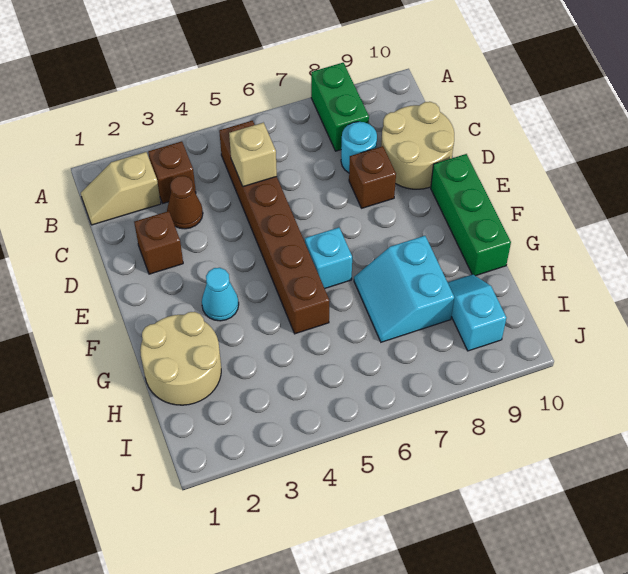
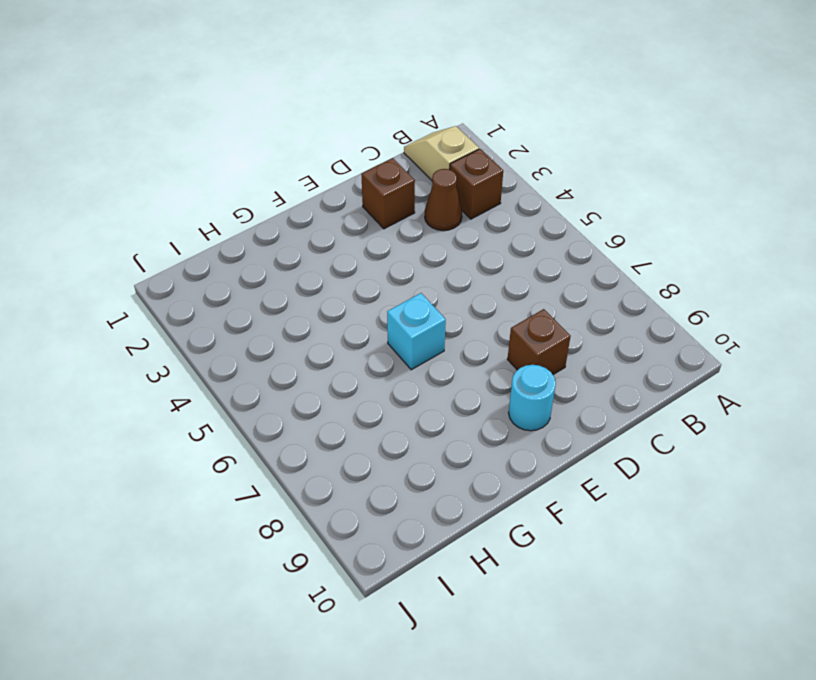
cyan round brick E9 level 1 -> cyan round brick C8 level 1
none -> green brick A8:B8 level 1
none -> brown brick B5:G5 level 1
none -> tan round brick C9:D10 level 1

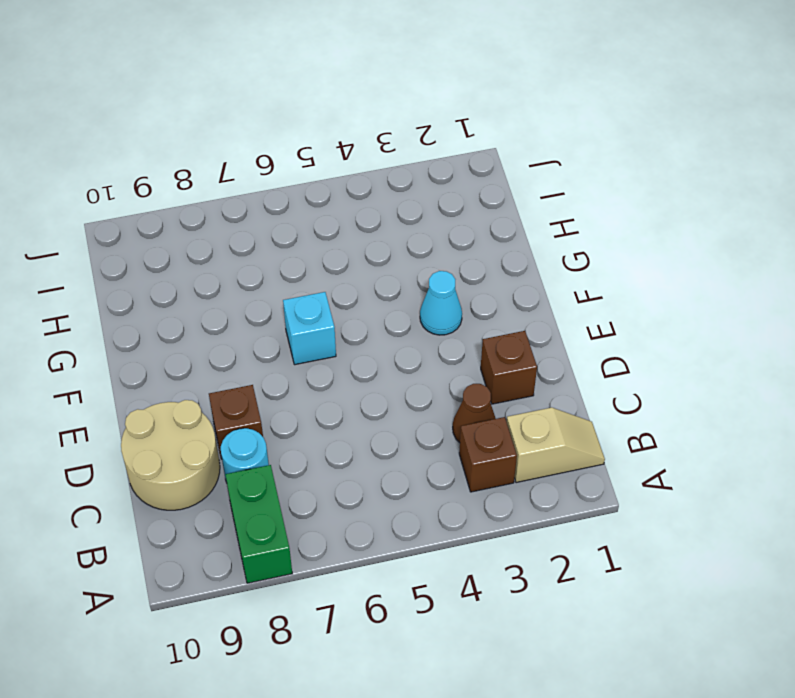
none -> brown brick B5:G5 level 1
none -> green brick E10:G10 level 1
none -> tan round brick G1:H2 level 1

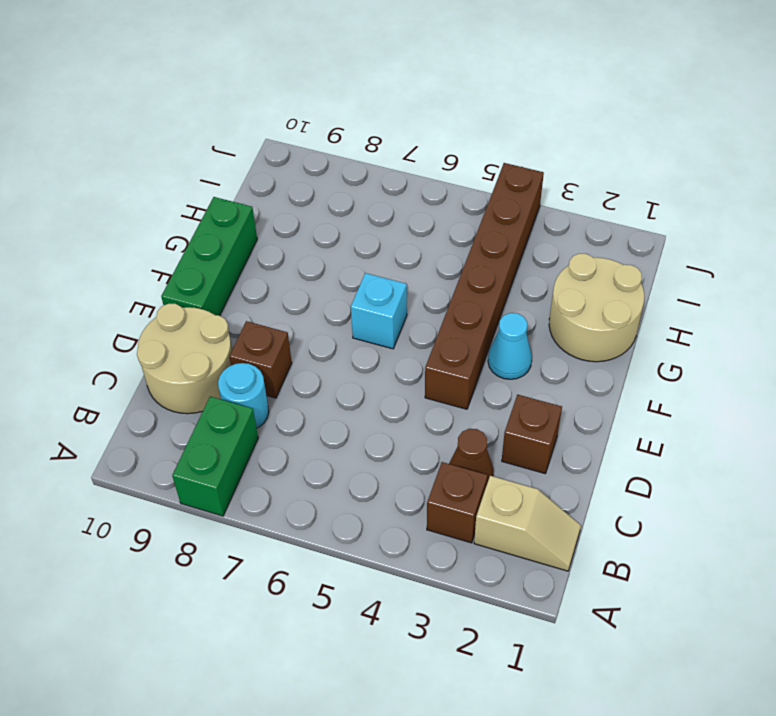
brown brick E4:J4 level 1 -> brown brick B5:G5 level 1
none -> cyan slope G7:H8 level 1 top 8
none -> cyan slope H9:I9 level 1 top I
none -> tan brick C5 level 2

